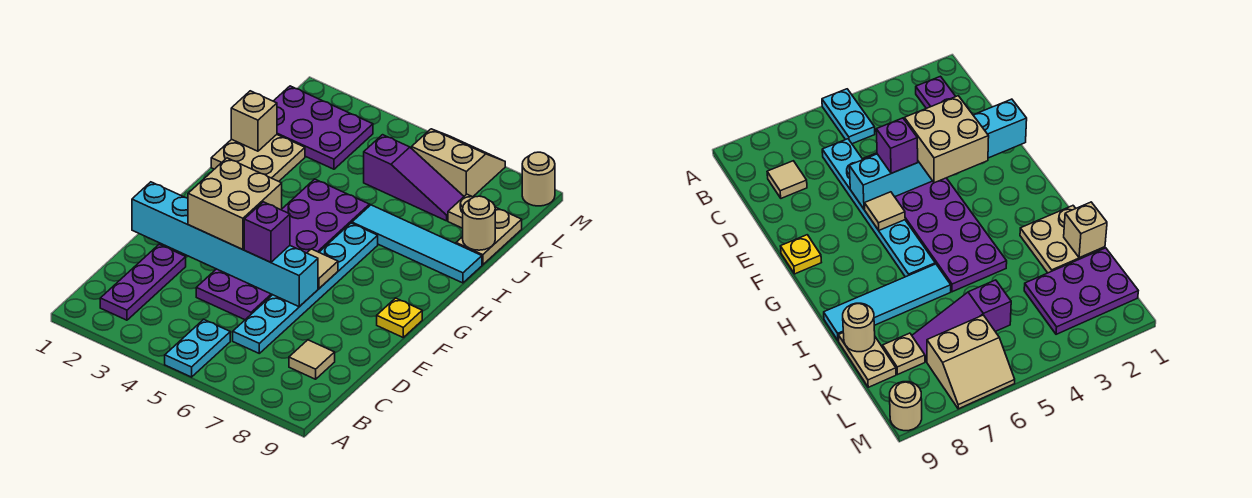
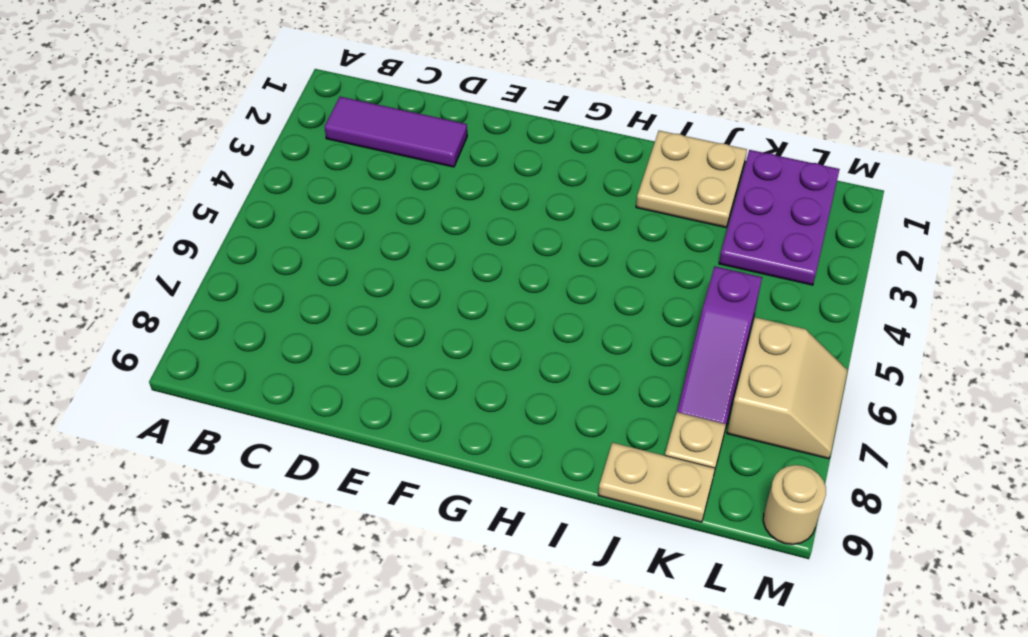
purple tile B2:D2 level 1 -> purple plate B2:D2 level 1
none -> cyan plate A5:B5 level 1
none -> cyan plate C6:H6 level 1
none -> tan tile C8 level 1

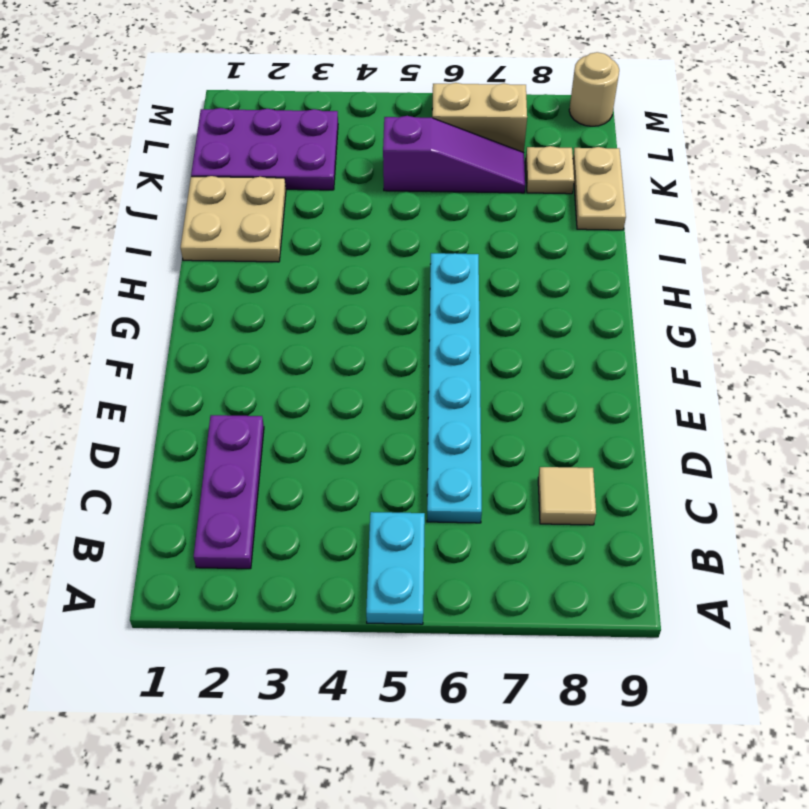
none -> purple plate D4:I5 level 1
none -> yellow plate F9 level 1
none -> cyan tile I6:I9 level 1

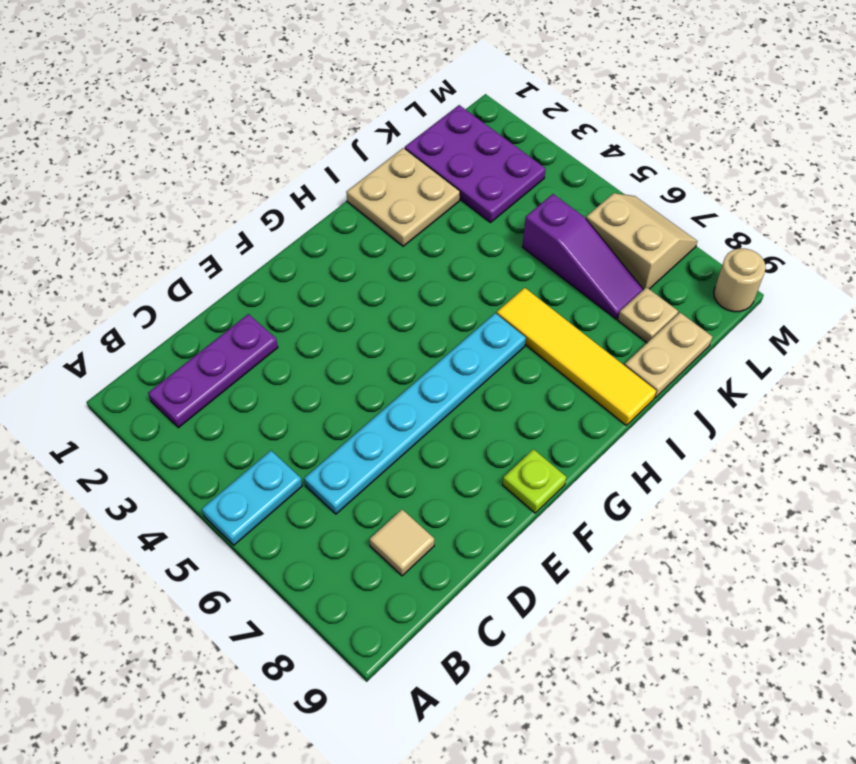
lime plate F9 level 1 -> yellow plate F9 level 1
yellow tile I6:I9 level 1 -> cyan tile I6:I9 level 1
none -> purple plate D4:I5 level 1
none -> cyan brick E1:E6 level 2
none -> tan tile F6 level 2

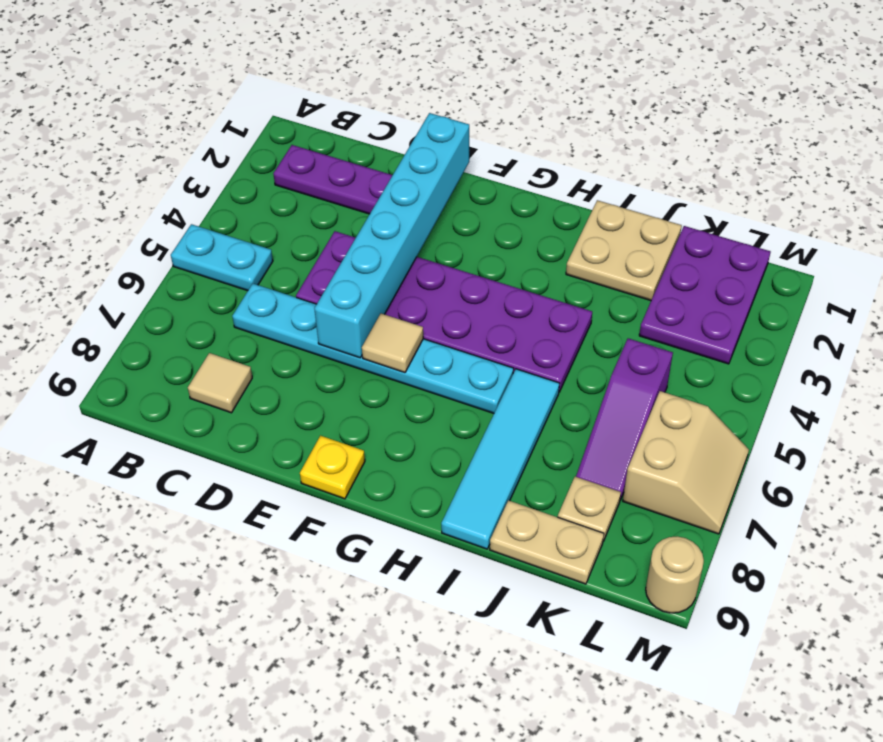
none -> tan brick J1 level 2
none -> tan round brick J9 level 2
none -> tan brick E3:F4 level 3

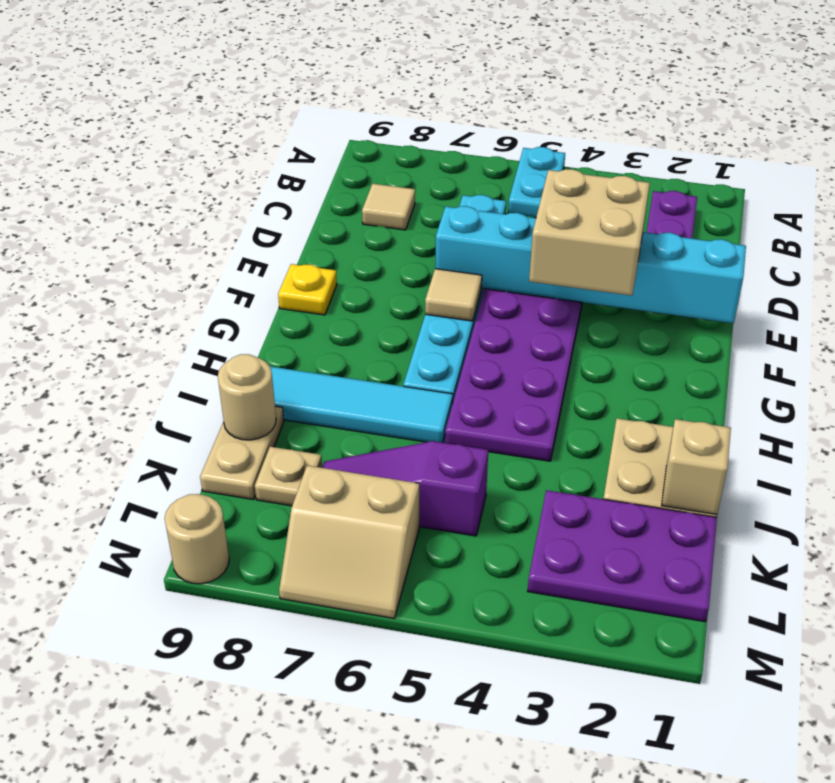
none -> purple brick E5 level 3

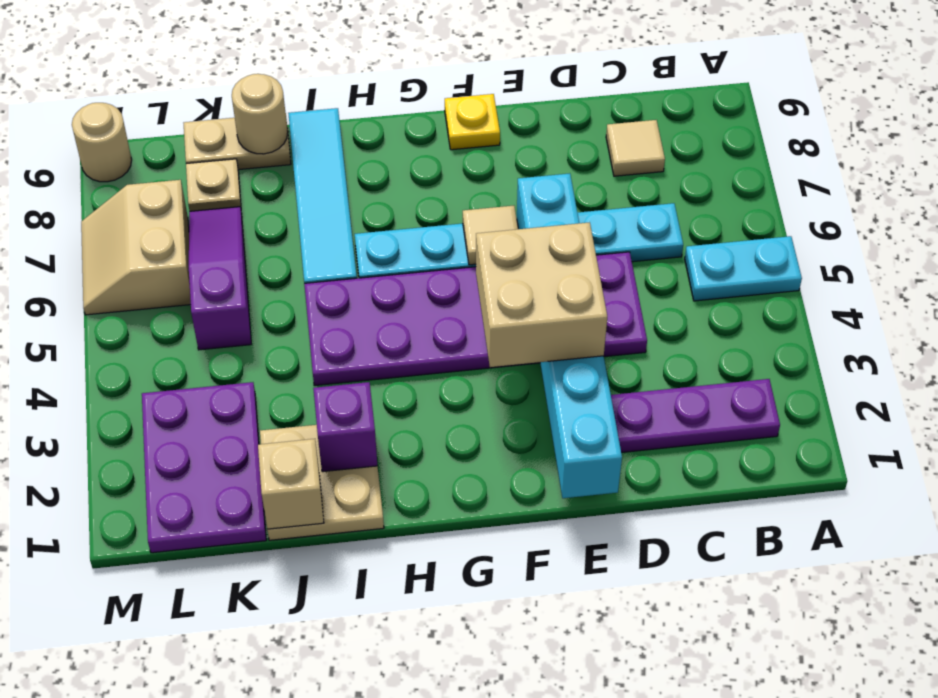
purple brick I2 level 2 -> purple brick E5 level 3

